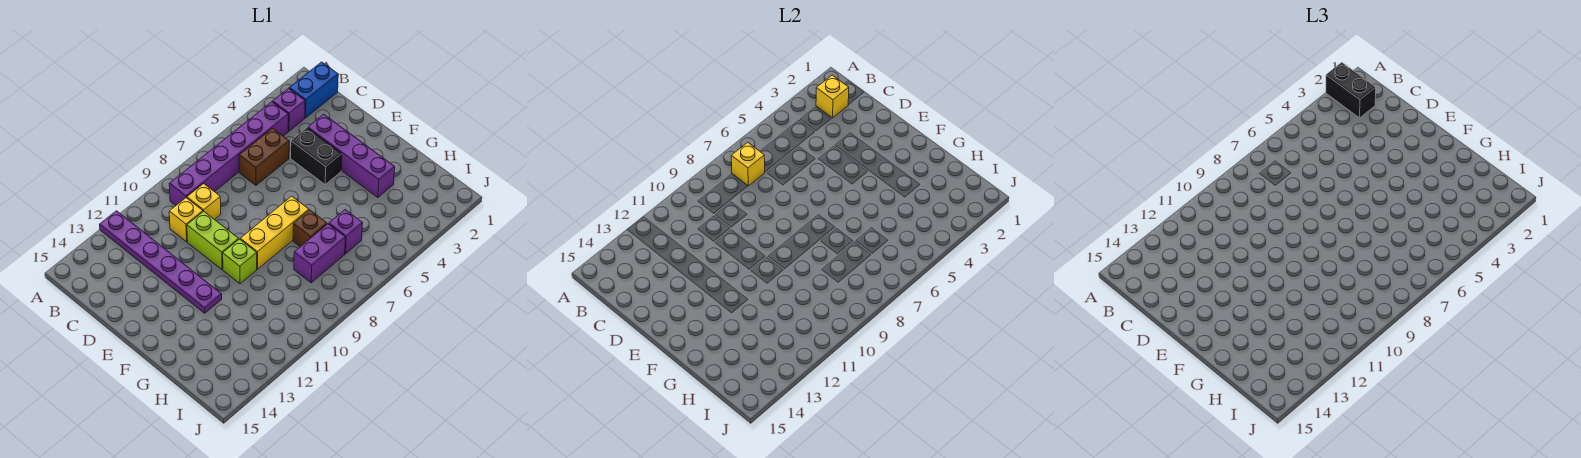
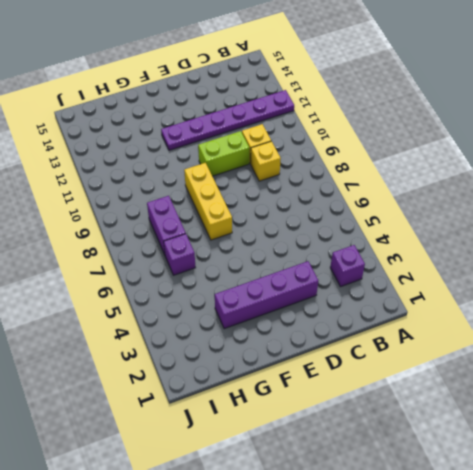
none -> blue brick B1:B2 level 1
none -> purple brick B4:B9 level 1
none -> brown brick C5:C6 level 1

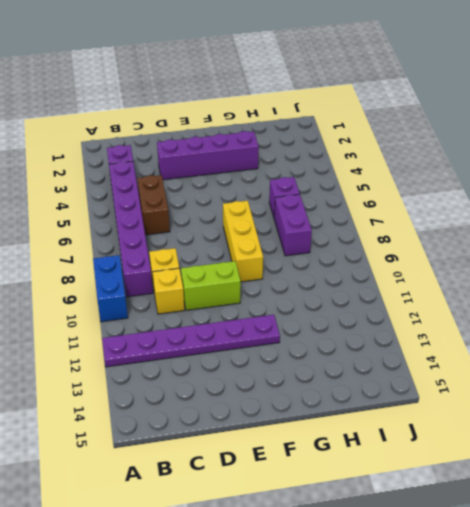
blue brick A9:A10 level 1 -> blue brick B1:B2 level 1
none -> black brick D4:E4 level 1
none -> lime brick F10 level 1
none -> brown brick G7 level 1

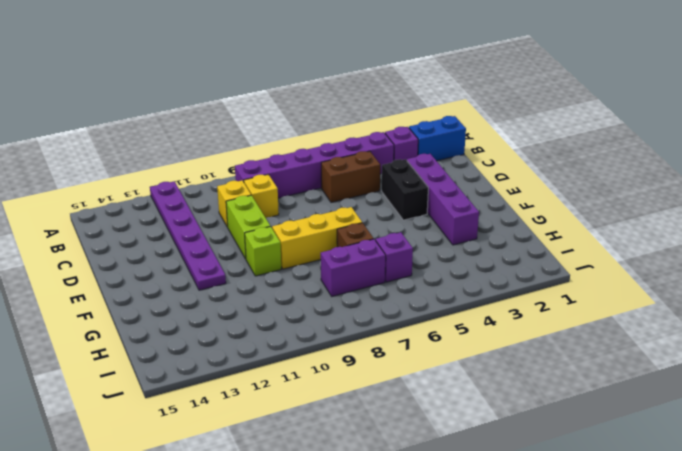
none -> yellow brick B2 level 2
none -> yellow brick B7 level 2
none -> black brick A2:B2 level 3

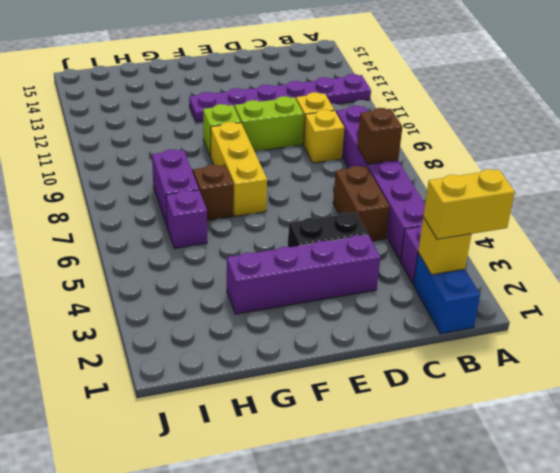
yellow brick A2:B2 level 3 -> black brick A2:B2 level 3
brown brick B7 level 2 -> yellow brick B7 level 2

